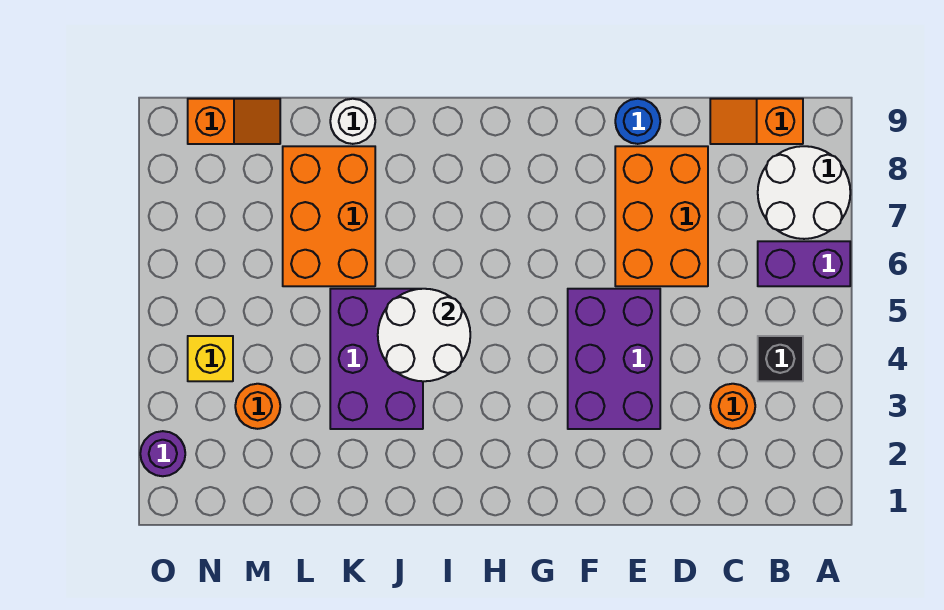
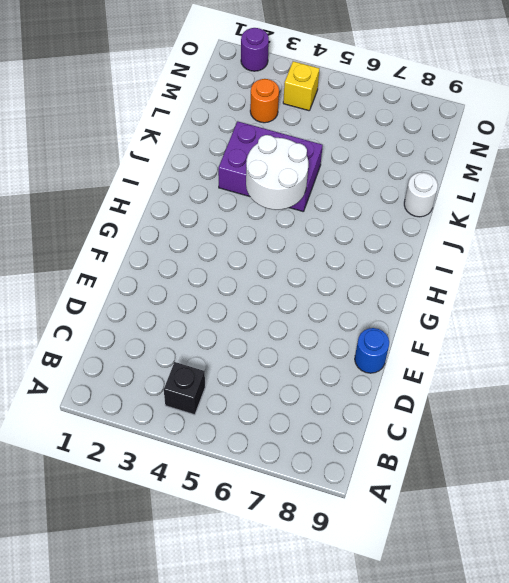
none -> purple brick A6:B6 level 1
none -> white round brick A7:B8 level 1
none -> orange slope B9:C9 level 1 top B

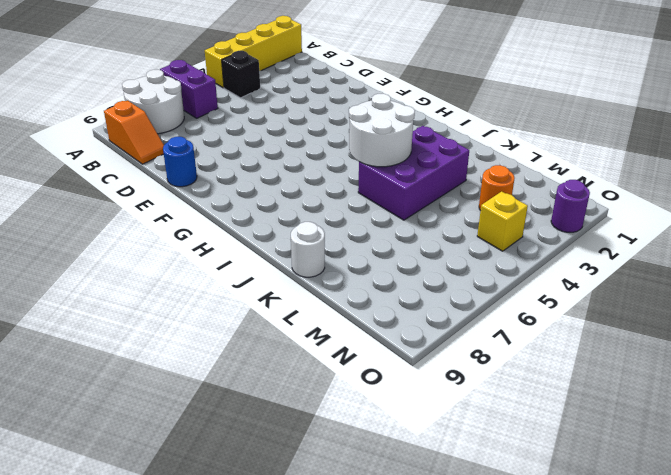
yellow brick A1:A4 level 1 -> none
none -> orange round brick C3 level 1
none -> orange brick D6:E8 level 1
none -> purple brick E3:F5 level 1

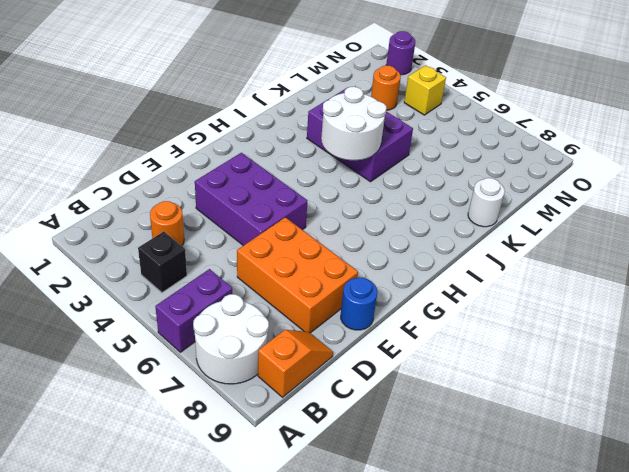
none -> orange brick K6:L8 level 1
none -> orange slope M9:N9 level 1 top N

